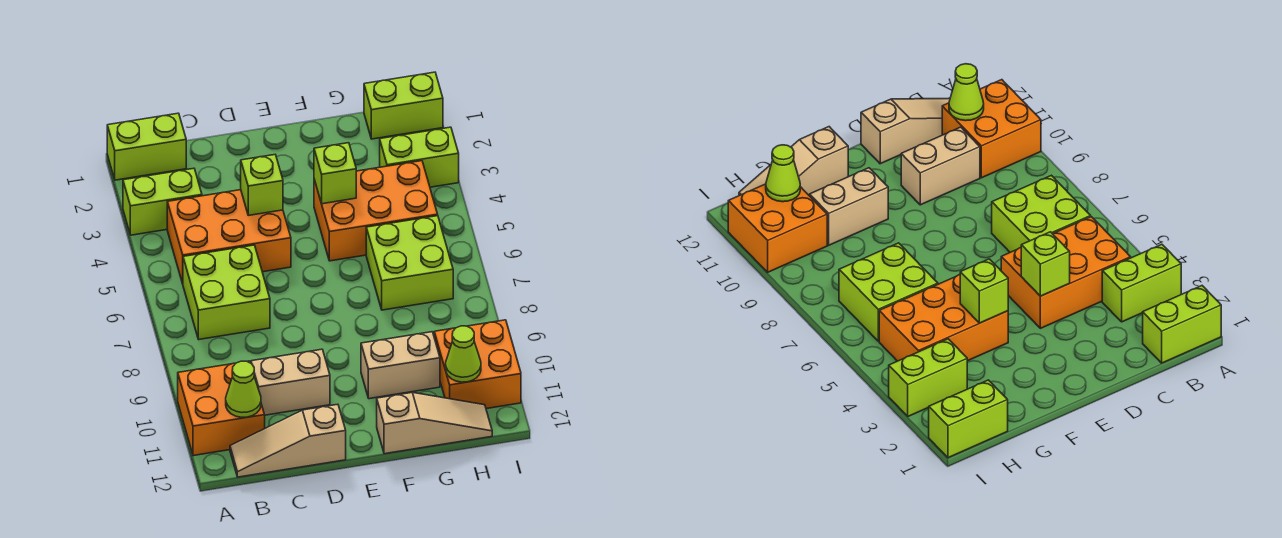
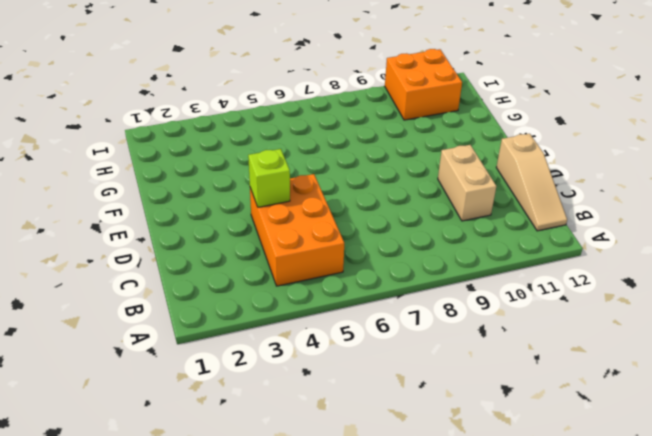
none -> lime brick A1:B1 level 1
none -> lime brick A3:B3 level 1
none -> orange brick A10:B11 level 1

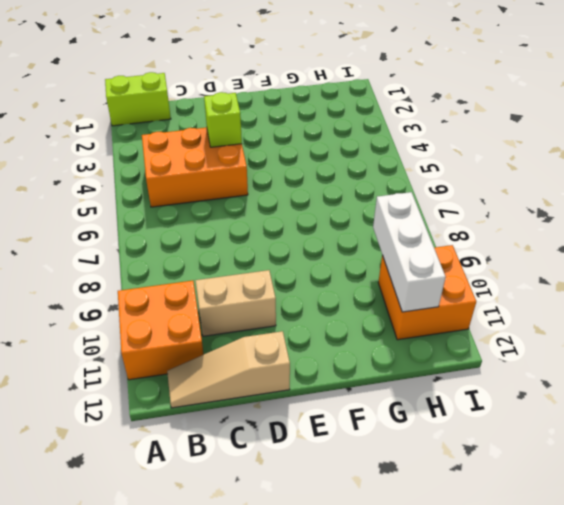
white brick H9:H11 level 2 -> lime cone H11 level 2
none -> lime brick A3:B3 level 1
none -> lime brick B6:C7 level 1
none -> orange brick F4:H5 level 1

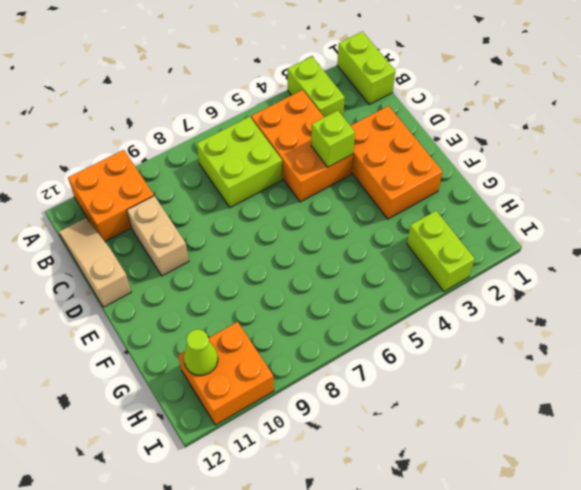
orange brick D2:F3 level 1 -> orange brick F4:H5 level 1
none -> tan brick F10:G10 level 1
none -> tan slope F12:H12 level 1 top F
none -> lime brick G6:H7 level 1

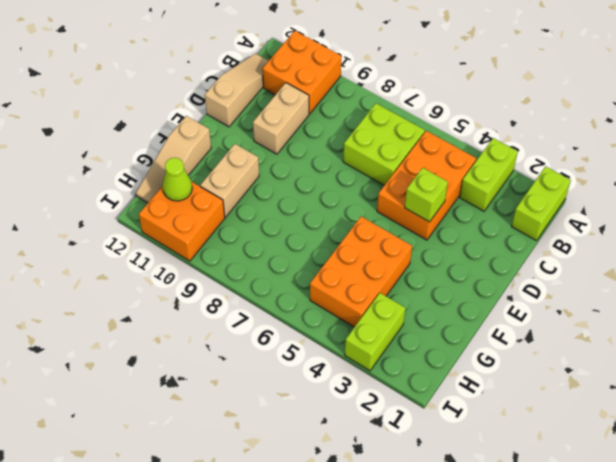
none -> lime brick G6:H7 level 1
none -> lime brick H1:I1 level 1
none -> lime cone B11 level 2

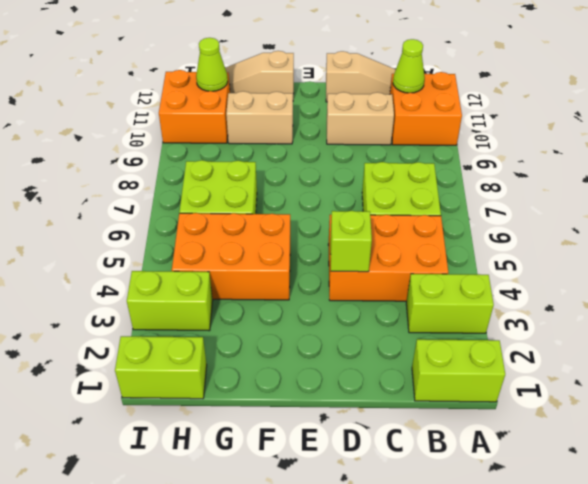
none -> lime brick F4 level 2

